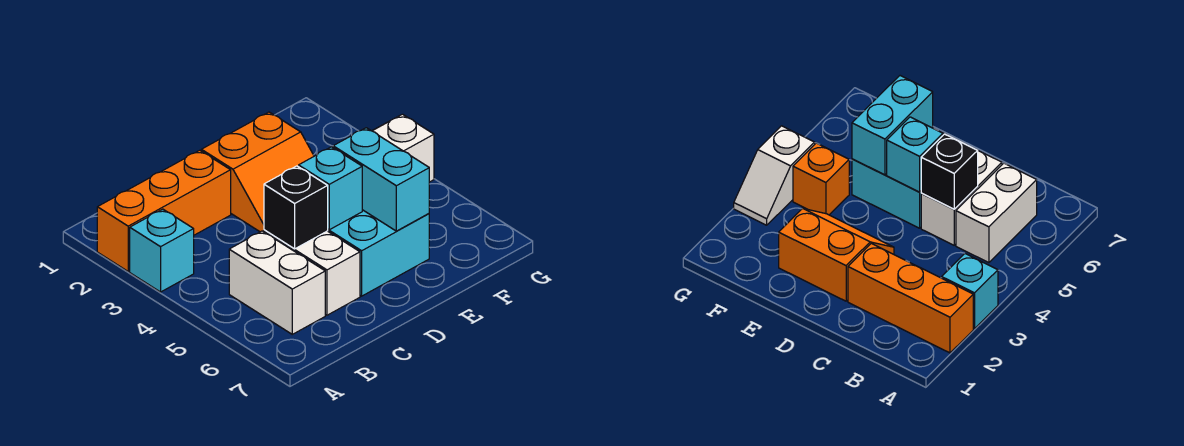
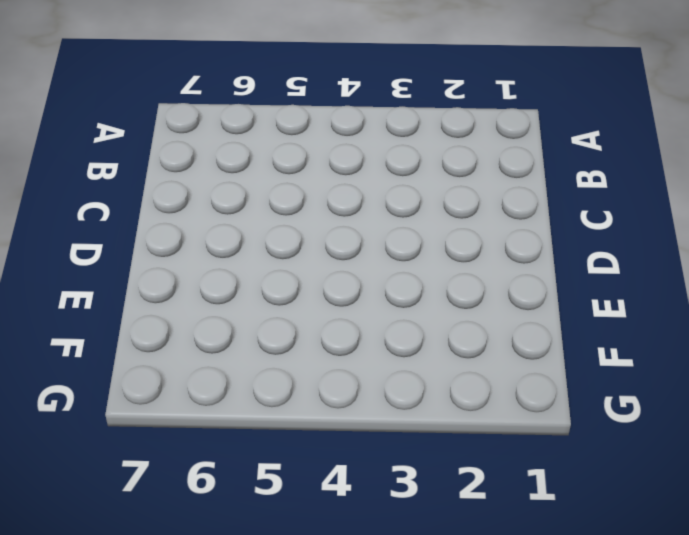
none -> orange brick A2:C2 level 1
none -> cyan brick A3 level 1

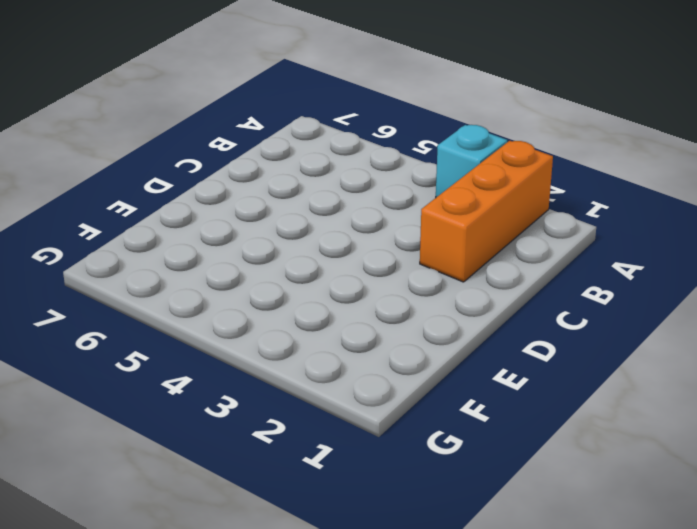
none -> white brick B5:B6 level 1
none -> white brick C5:C6 level 1

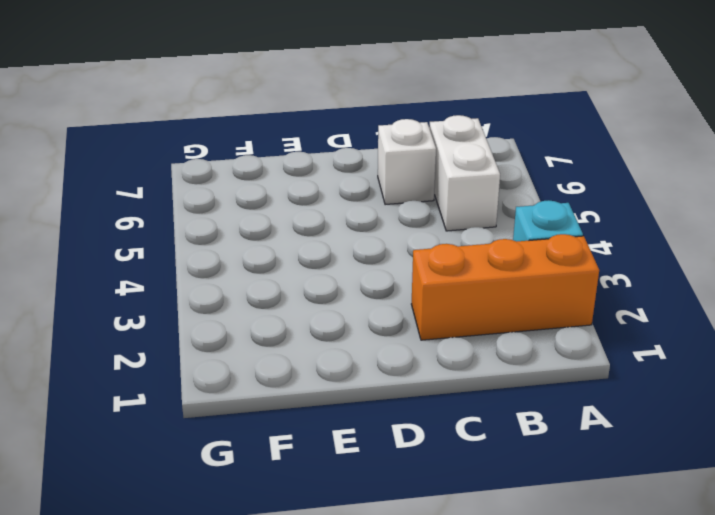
white brick C6 level 1 -> white brick C5:C6 level 1
none -> orange slope D2:E3 level 1 top 2
none -> cyan brick D5:E6 level 1

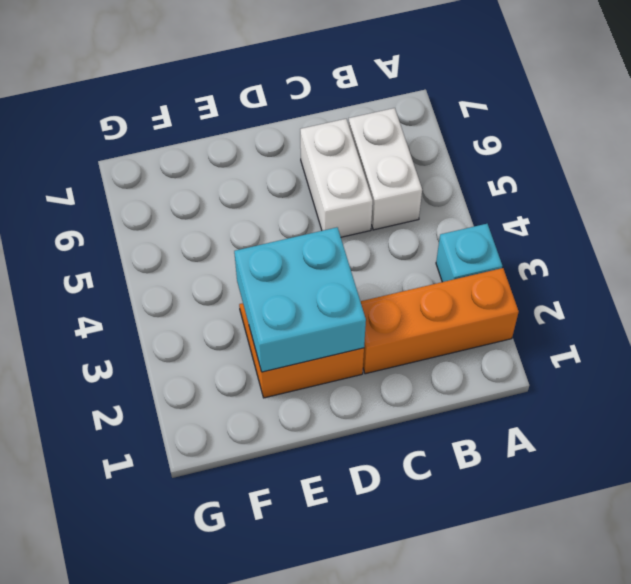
cyan brick D2:E3 level 2 -> cyan brick D5:E6 level 1
none -> orange brick F4 level 1
none -> white slope G3:G4 level 1 top 4

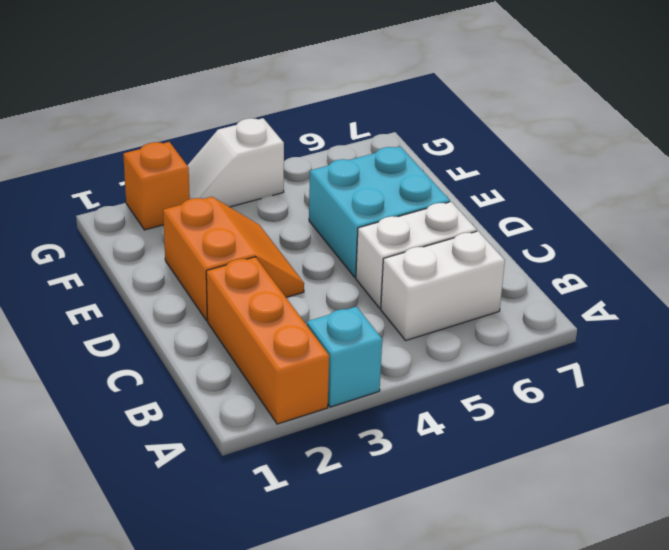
orange brick G2 level 1 -> orange brick F4 level 1
none -> black brick C5 level 2
none -> cyan brick D5 level 2

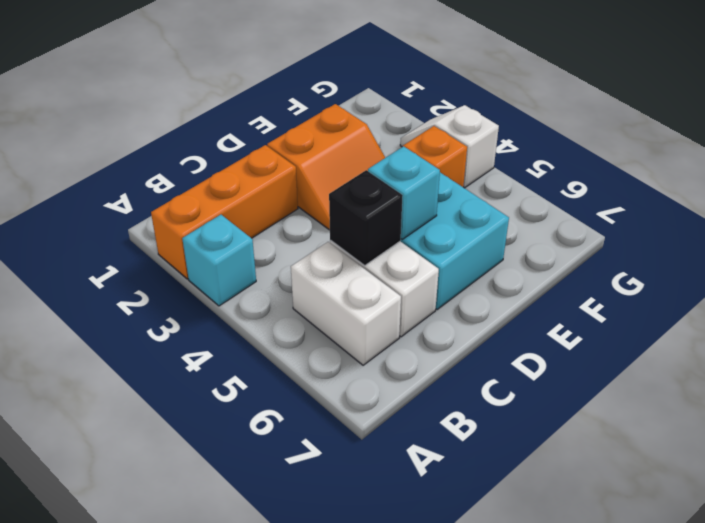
none -> cyan brick E5:E6 level 2

